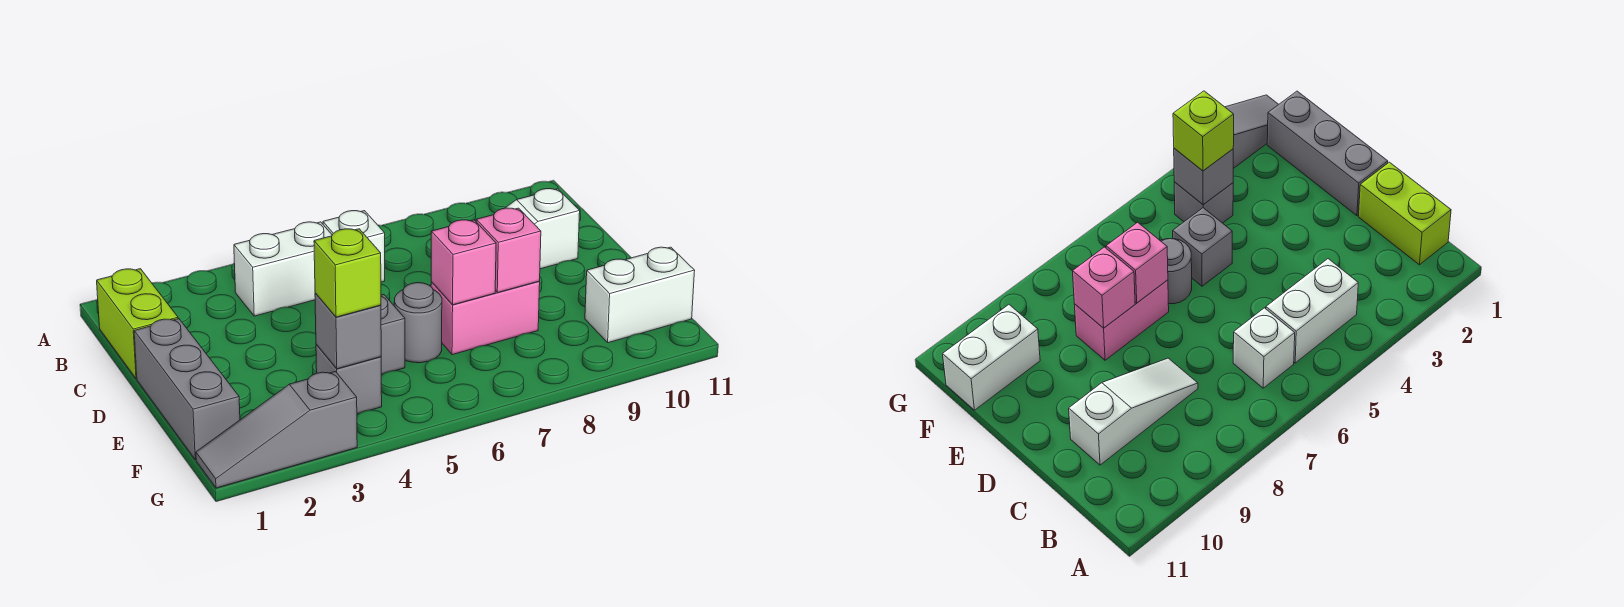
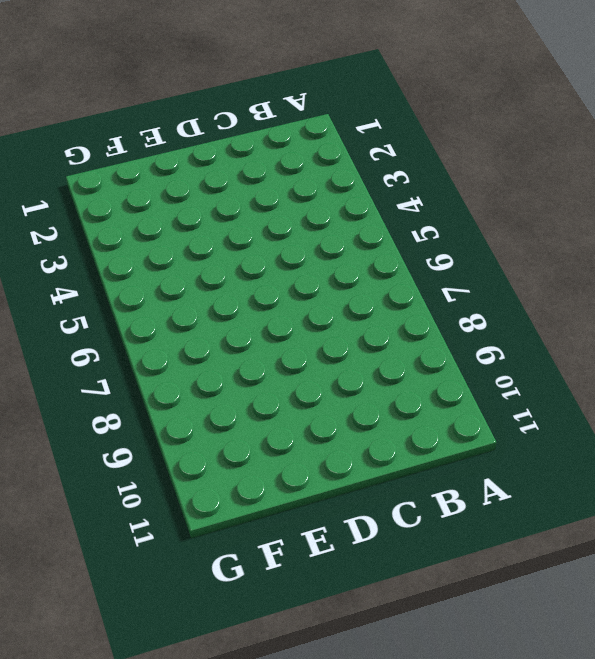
none -> lime brick B1:C1 level 1
none -> white brick B4:B5 level 1
none -> white brick B6 level 1

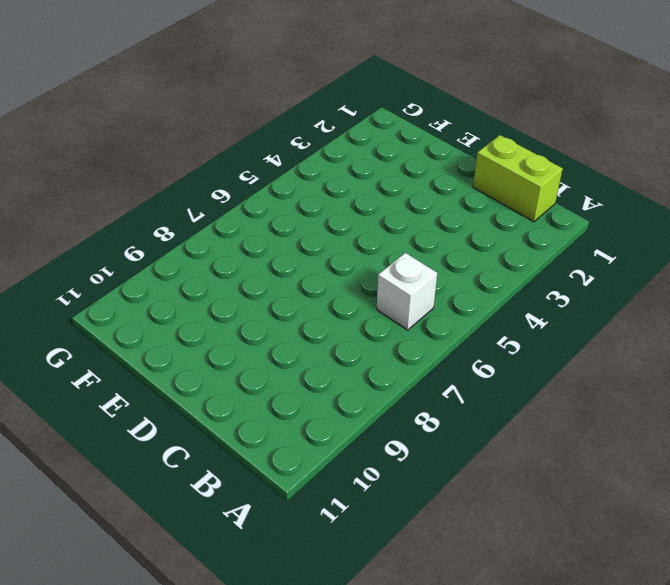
none -> white brick B4:B5 level 1
none -> white slope C8:C10 level 1 top 10
none -> grey brick D1:F1 level 1

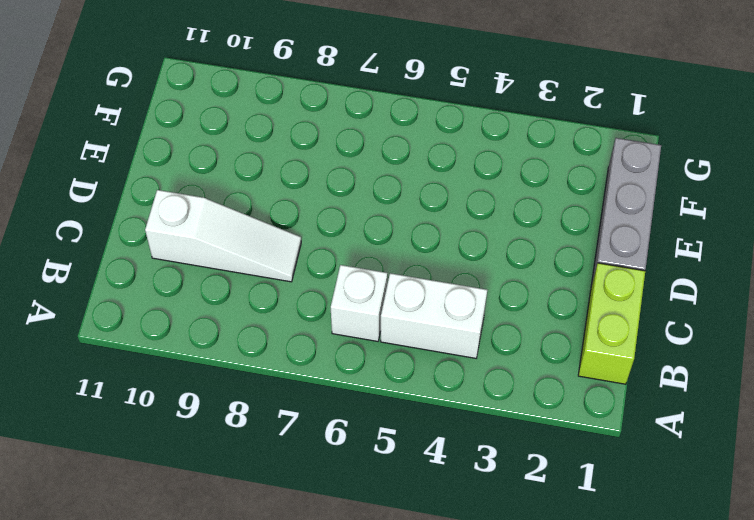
none -> grey brick E5 level 1
none -> grey round brick E6 level 1
none -> pink brick E7:E8 level 1

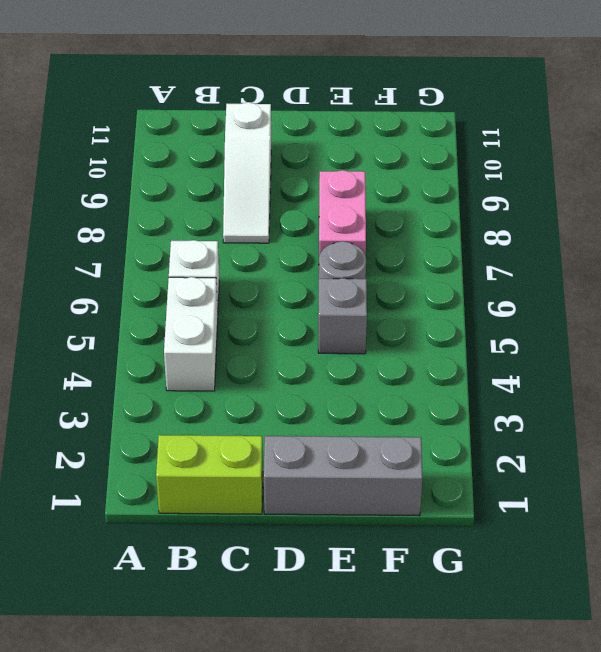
none -> grey brick F4 level 1
none -> white brick F10:F11 level 1
none -> grey slope G1:G3 level 1 top 3

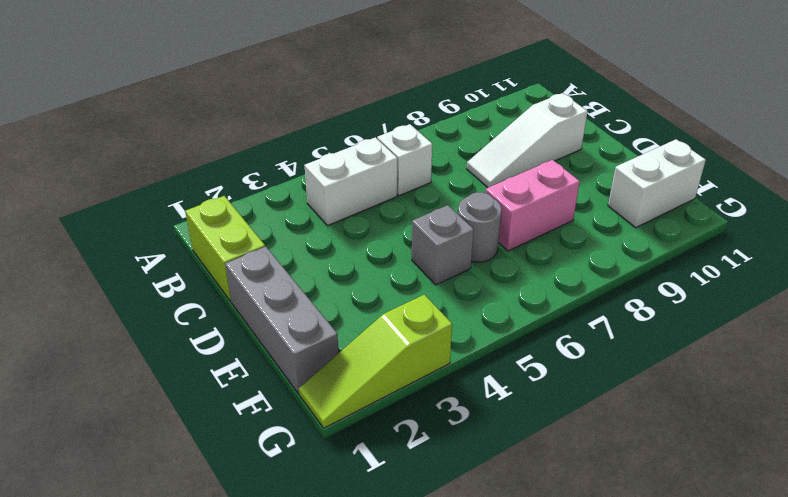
lime slope G1:G3 level 1 top 3 -> grey slope G1:G3 level 1 top 3
none -> grey brick F4 level 1
none -> pink brick E7 level 2
none -> pink brick E8 level 2

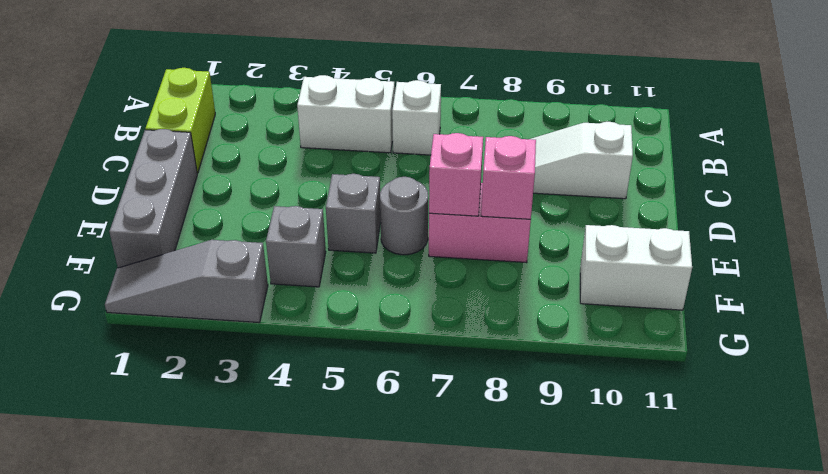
none -> grey brick F4 level 2
none -> lime brick F4 level 3

